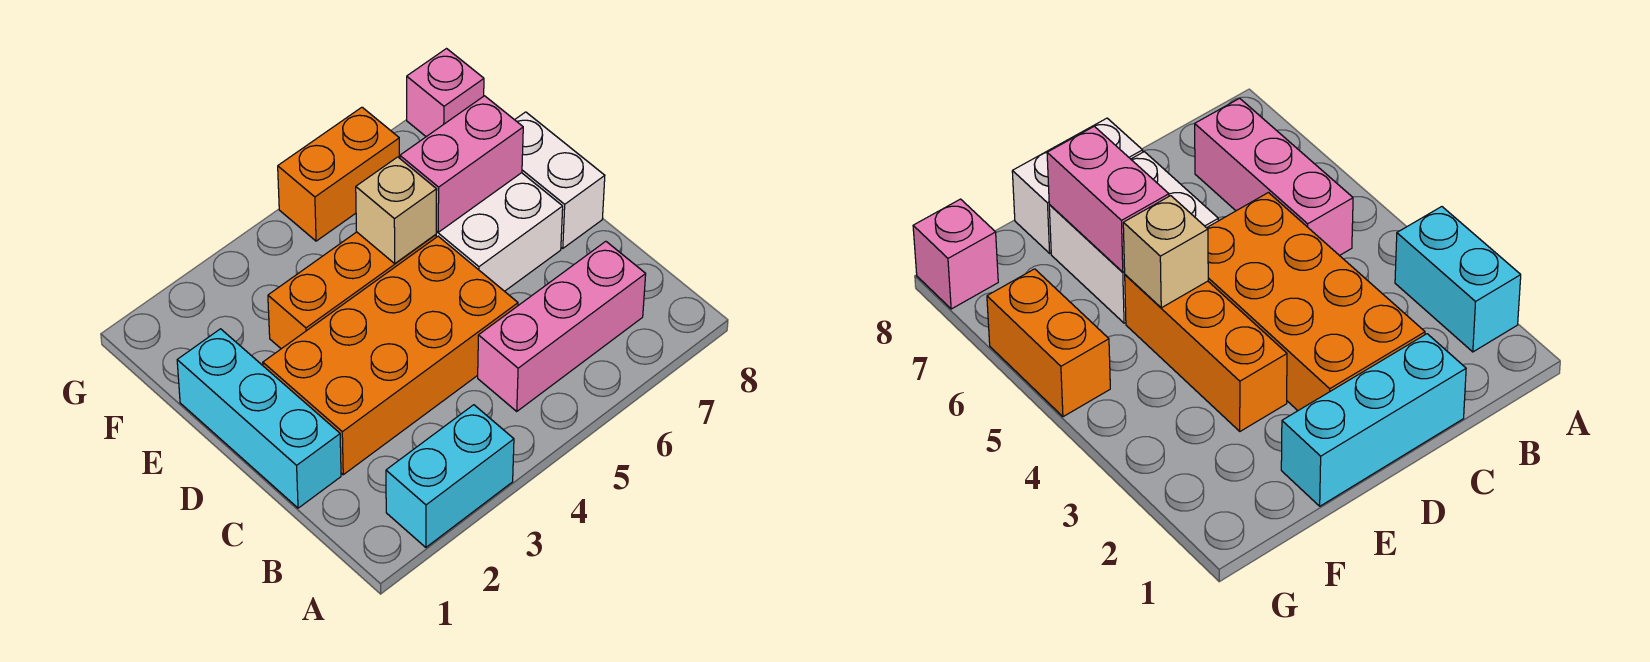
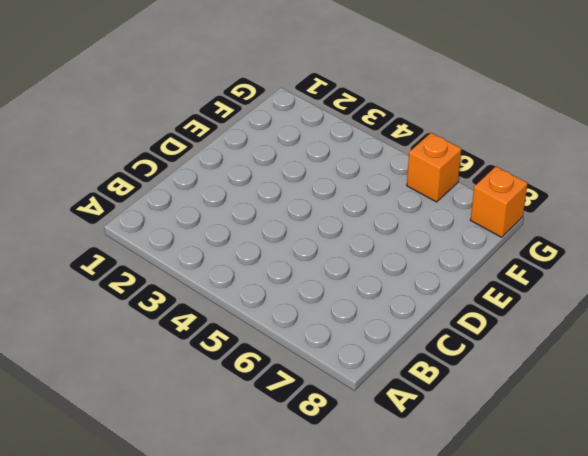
orange brick G6 level 1 -> orange brick G5:G6 level 1
orange brick G8 level 1 -> pink brick G8 level 1
none -> cyan brick A2:A3 level 1
none -> pink brick B5:B7 level 1

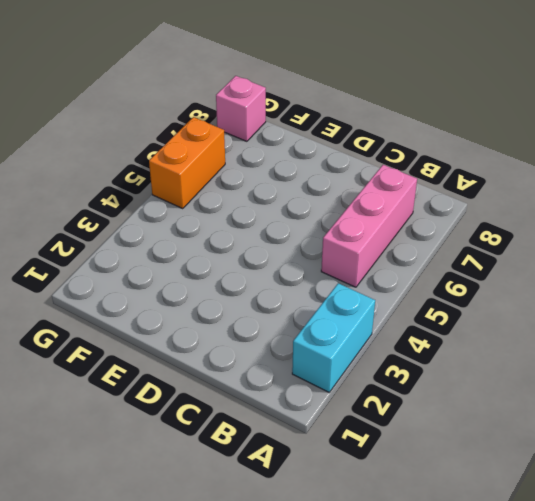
none -> cyan brick C1:E1 level 1
none -> orange brick C2:D5 level 1

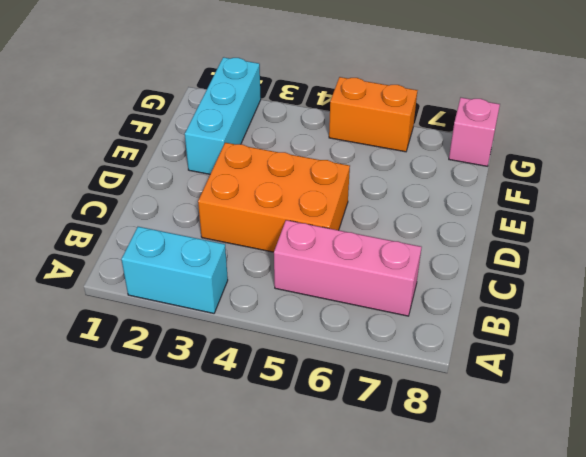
orange brick C3:D5 level 1 -> orange brick C2:D5 level 1
cyan brick E2:G2 level 1 -> cyan brick C1:E1 level 1
none -> white brick D6:E7 level 1
none -> white brick D8:E8 level 1

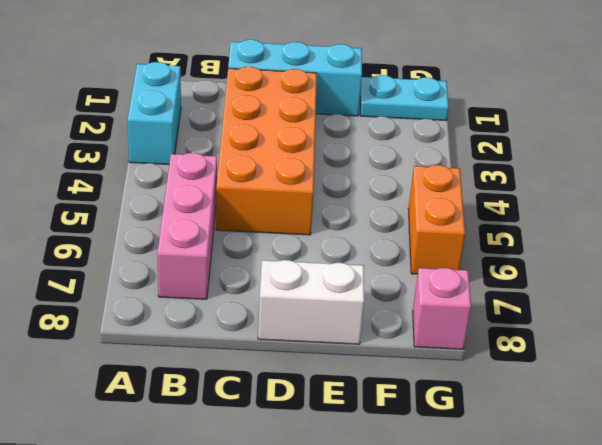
cyan plate F1:G1 level 1 -> none
none -> white brick D6:E7 level 1
none -> orange brick E3:E5 level 1

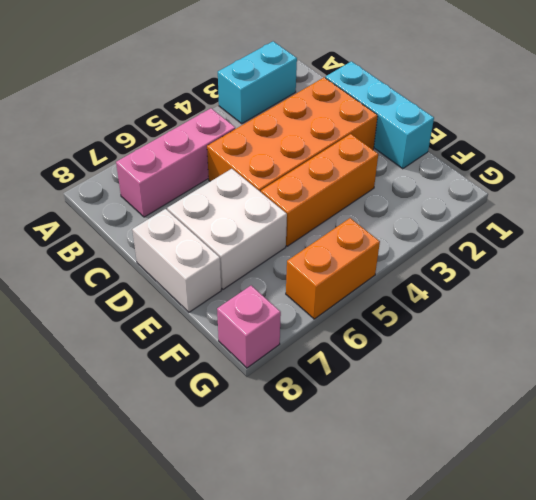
none -> tan brick E5 level 2
none -> pink brick E6:E7 level 2

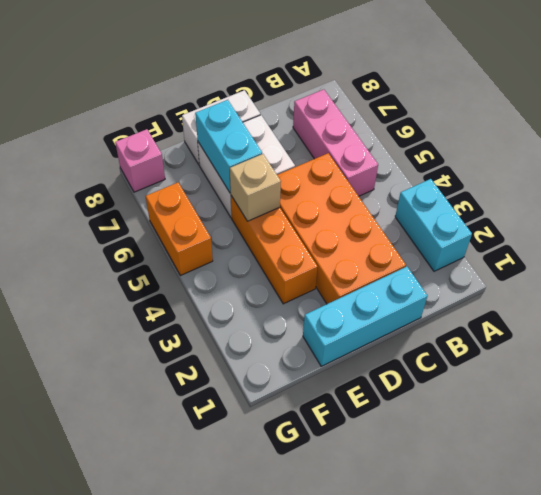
cyan brick E6:E7 level 2 -> pink brick E6:E7 level 2

